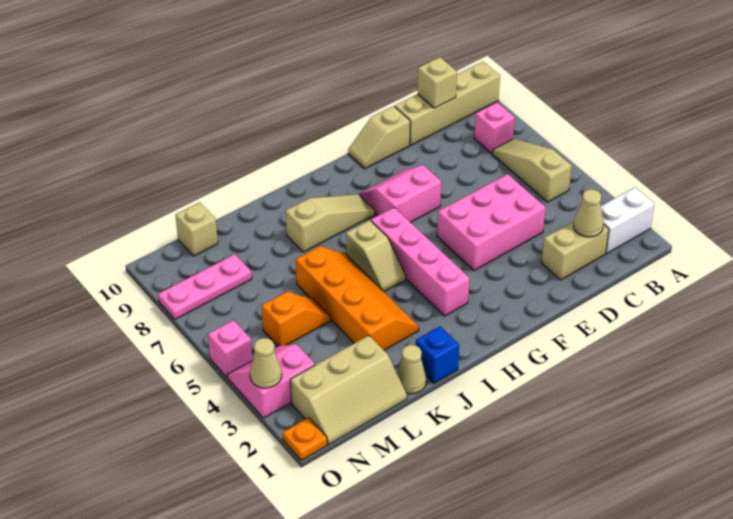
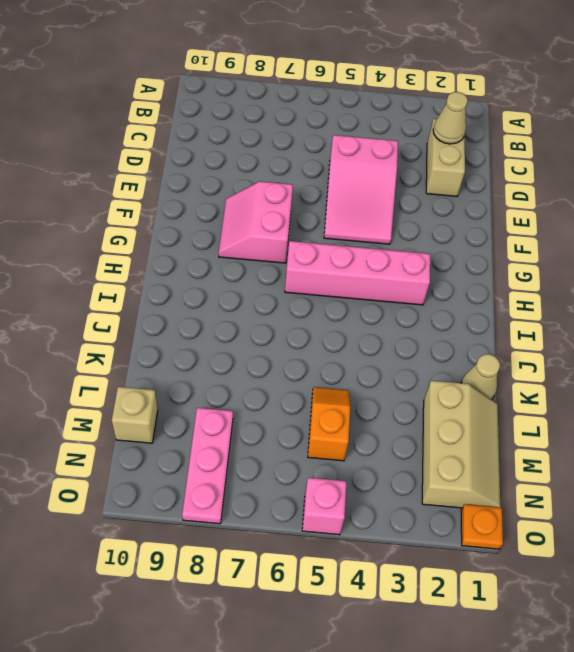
pink slope D4:F5 level 1 top D -> pink brick D4:F5 level 1
none -> white brick A2:B2 level 1
none -> tan brick A10:D10 level 1
none -> tan slope B5:B7 level 1 top 5

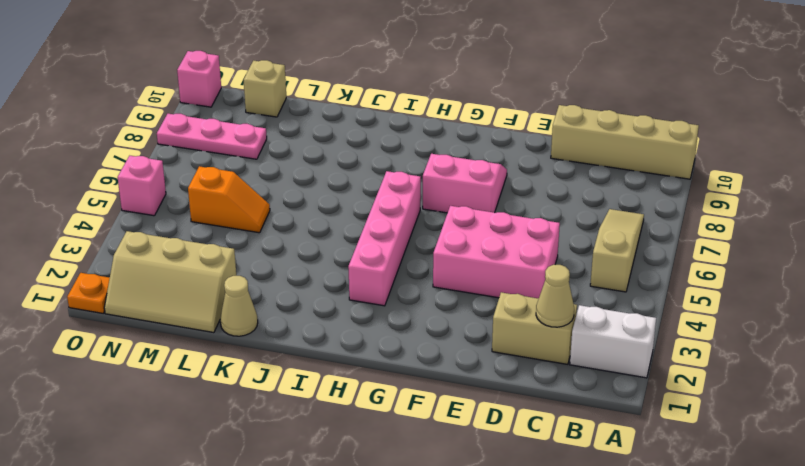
pink brick O10 level 1 -> pink brick B8 level 1
none -> tan slope E10:F10 level 1 top E
none -> tan slope H8:J8 level 1 top J
none -> tan slope I5:I6 level 1 top 6

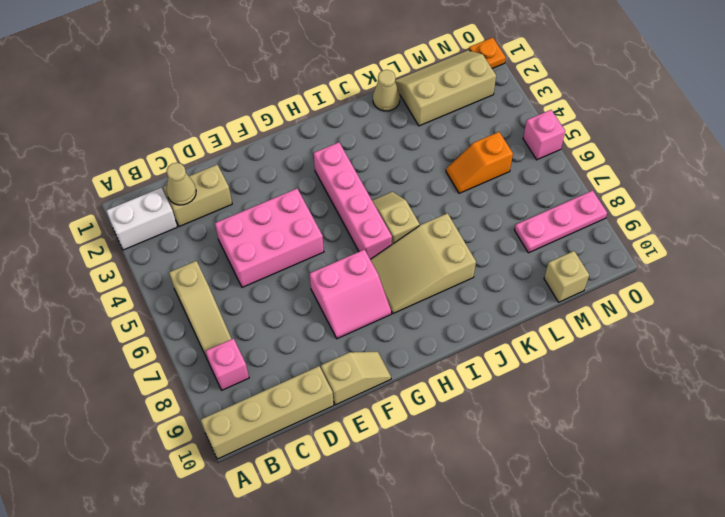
tan slope H7:J8 level 1 top J -> tan slope H8:J8 level 1 top J
none -> blue brick J1 level 1
none -> orange slope J3:K6 level 1 top K
none -> pink slope N3:O4 level 1 top 3

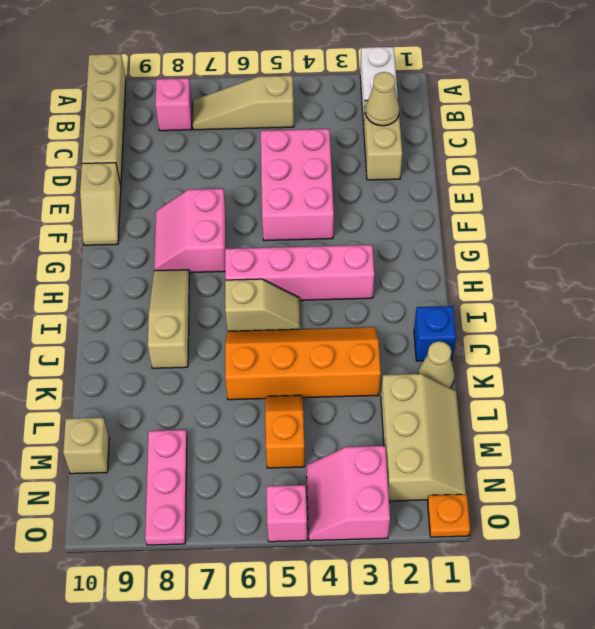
none -> tan brick C10 level 2
none -> tan cone O3 level 2

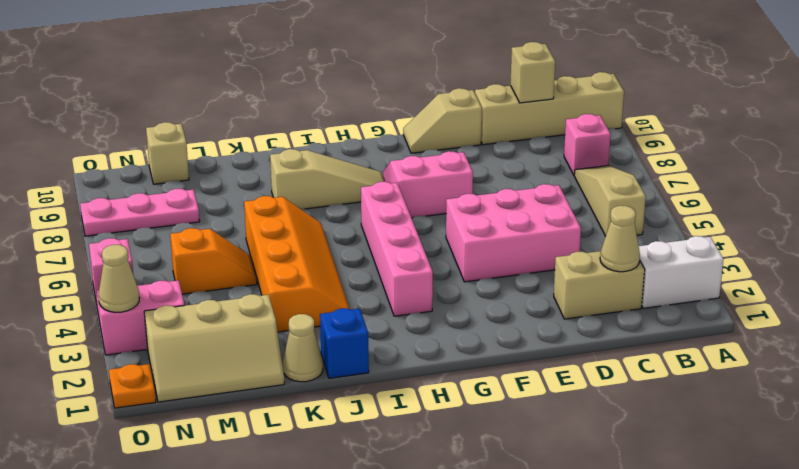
none -> tan slope I5:I6 level 1 top 6

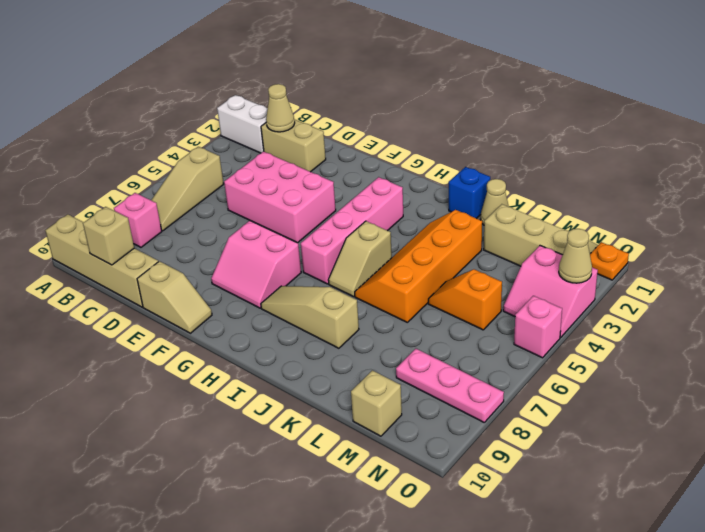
tan slope I5:I6 level 1 top 5 -> tan slope I5:I6 level 1 top 6

